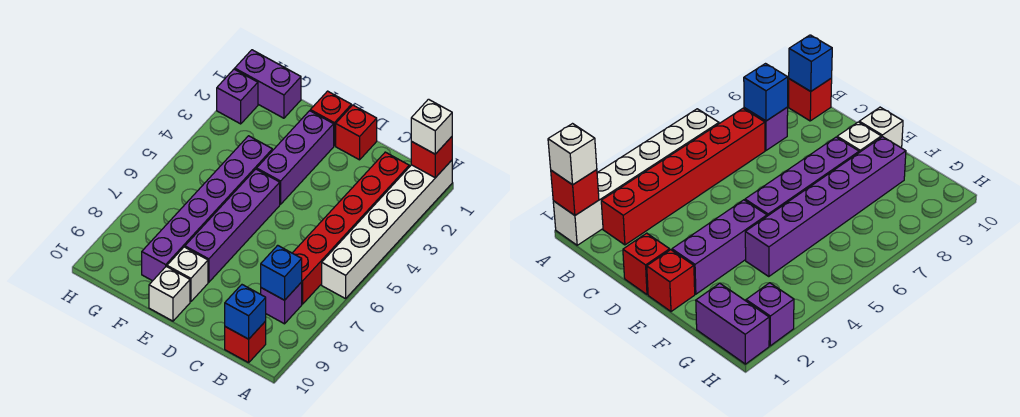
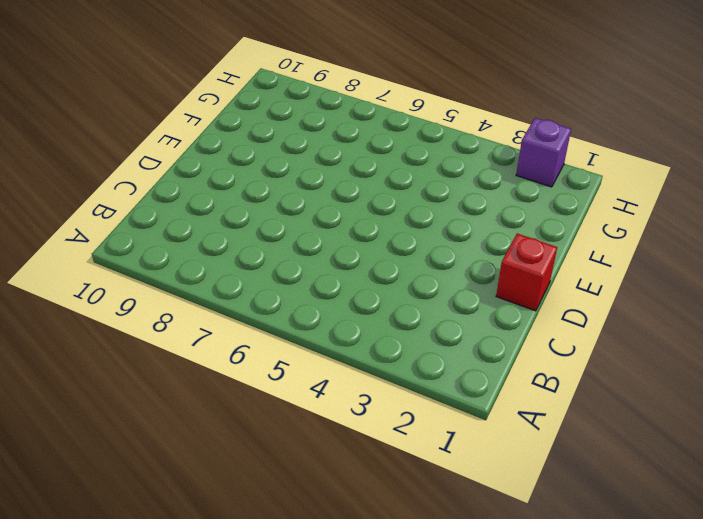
none -> white brick A1:A6 level 1
none -> red brick B2:B7 level 1
none -> purple brick B8 level 1

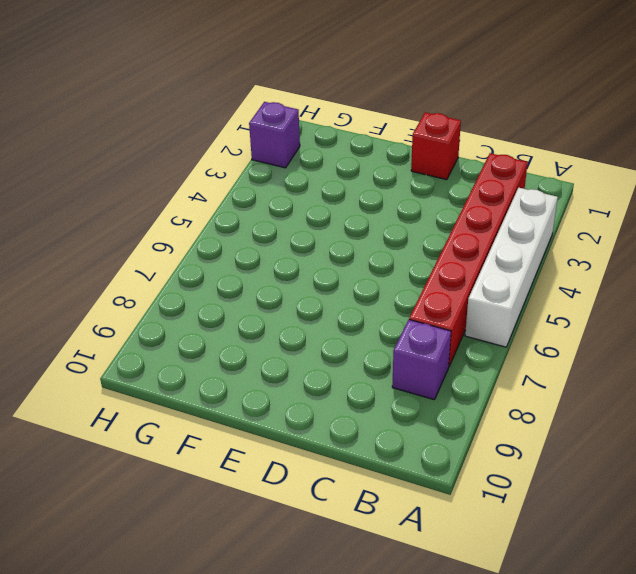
white brick A3:A6 level 1 -> white brick A1:A6 level 1
none -> red brick B10 level 1
none -> red brick E1 level 1
none -> purple brick E2:E4 level 1

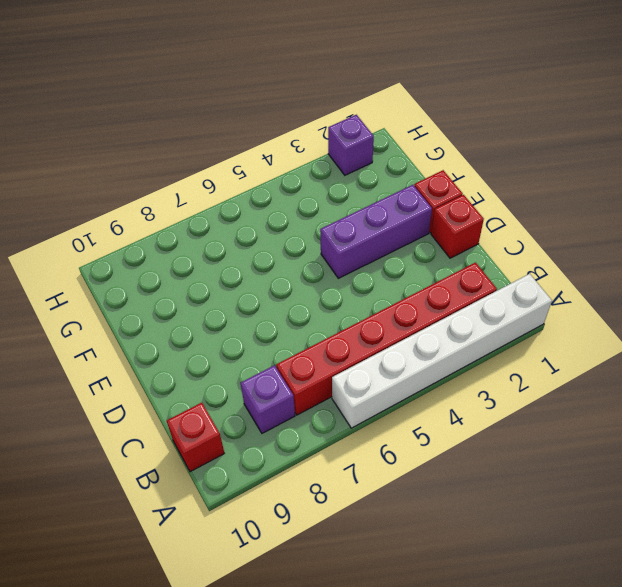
none -> purple brick E5:E8 level 1
none -> white brick E9 level 1
none -> white brick E10 level 1

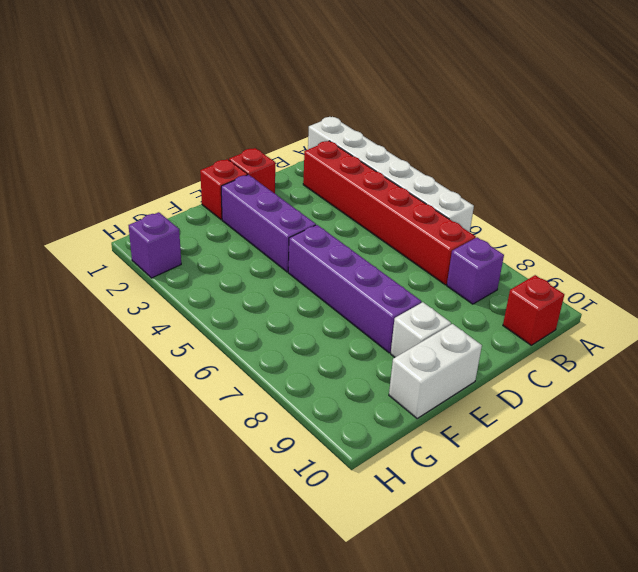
white brick E10:F10 level 1 -> white brick E10 level 1
none -> purple brick F4:F9 level 1
none -> purple brick G1:H1 level 1
none -> red brick A1 level 2

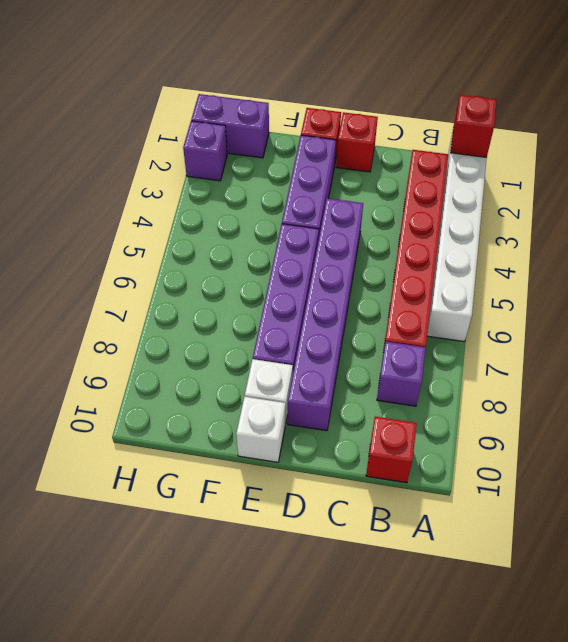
purple brick D4:D9 level 1 -> purple brick F4:F9 level 1
none -> blue brick B8 level 2
none -> blue brick B10 level 2
none -> white brick A1 level 3

